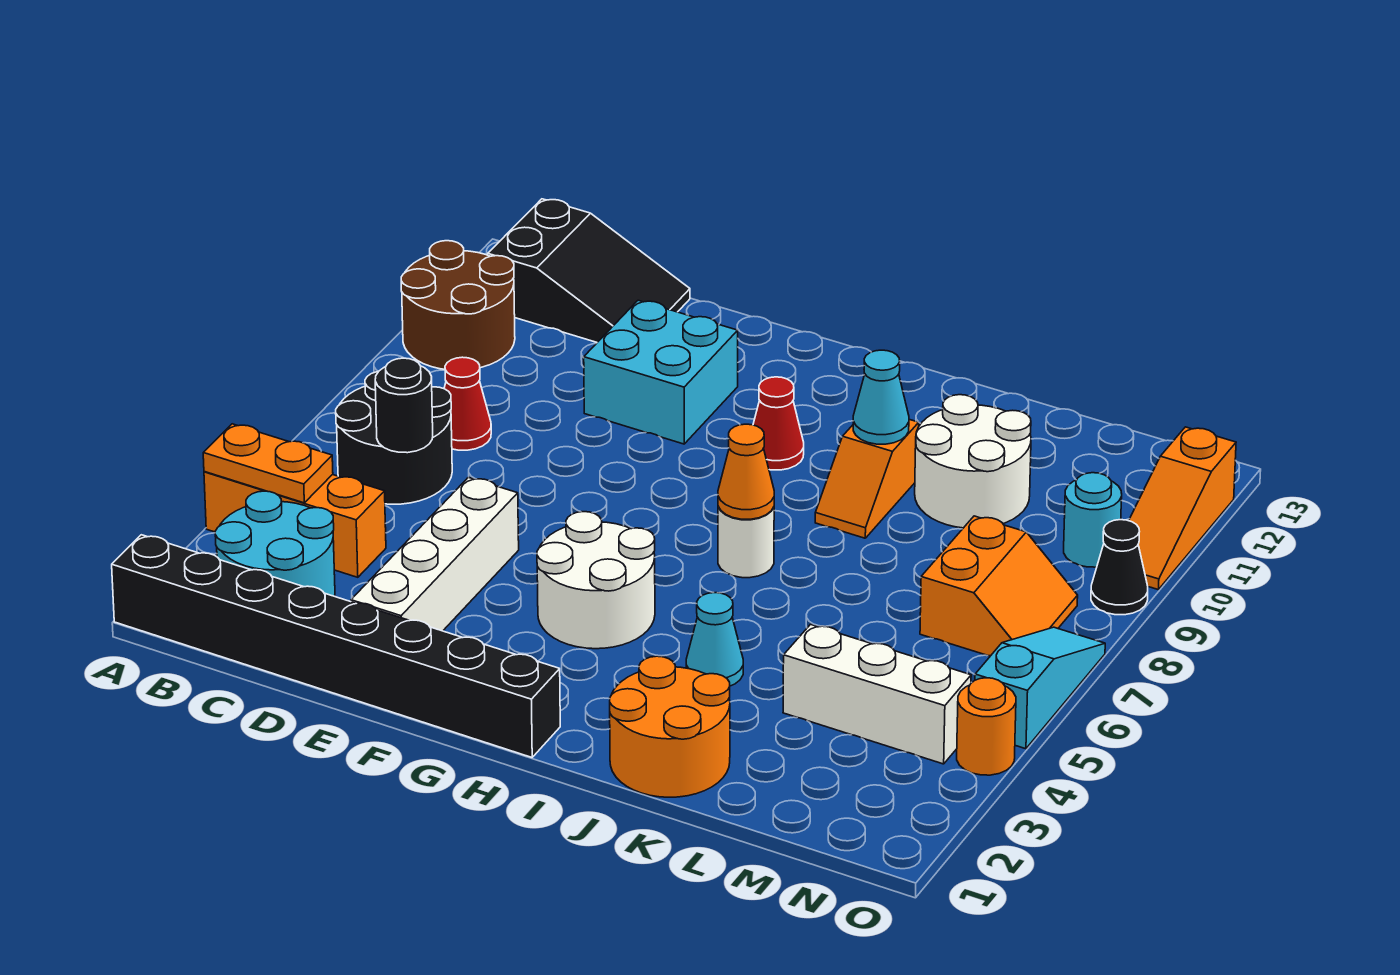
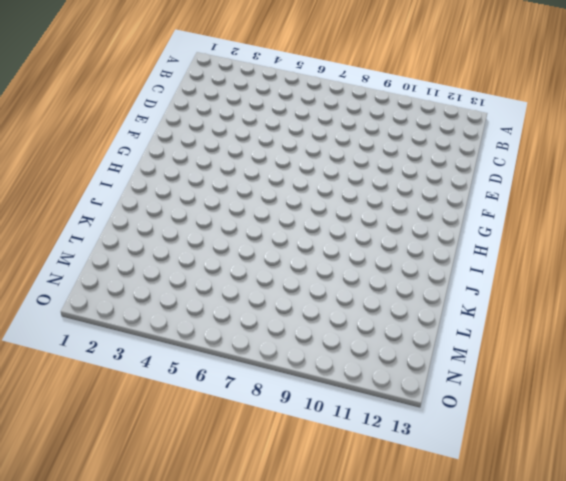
none -> black brick A1:H1 level 1
none -> orange brick A4:C4 level 1
none -> brown round brick A10:B11 level 1

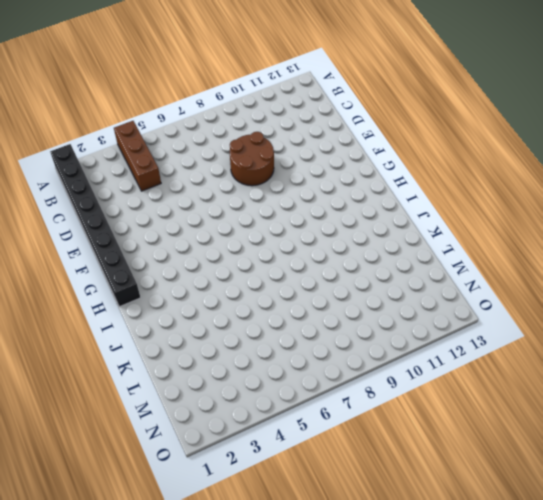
brown brick A4:C4 level 1 -> orange brick A4:C4 level 1
brown round brick D8:E9 level 1 -> brown round brick A10:B11 level 1
none -> cyan round brick B2:C3 level 1
none -> black round brick B6:C7 level 1
none -> black slope B12:D13 level 1 top B

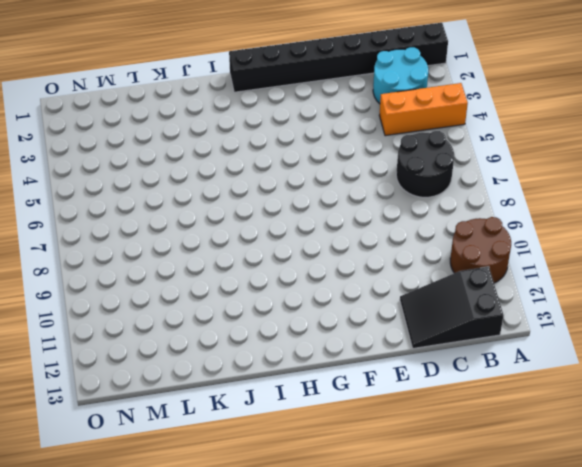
none -> red cone C8 level 1
none -> white brick E2:E5 level 1
none -> cyan brick E10:F11 level 1

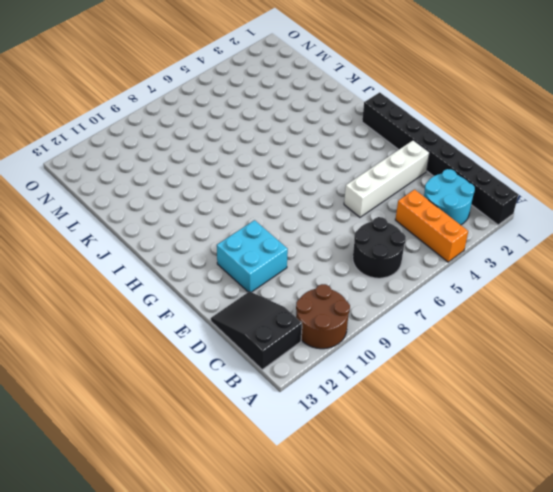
none -> red cone C8 level 1
none -> white round brick G4:H5 level 1
none -> red cone H10 level 1

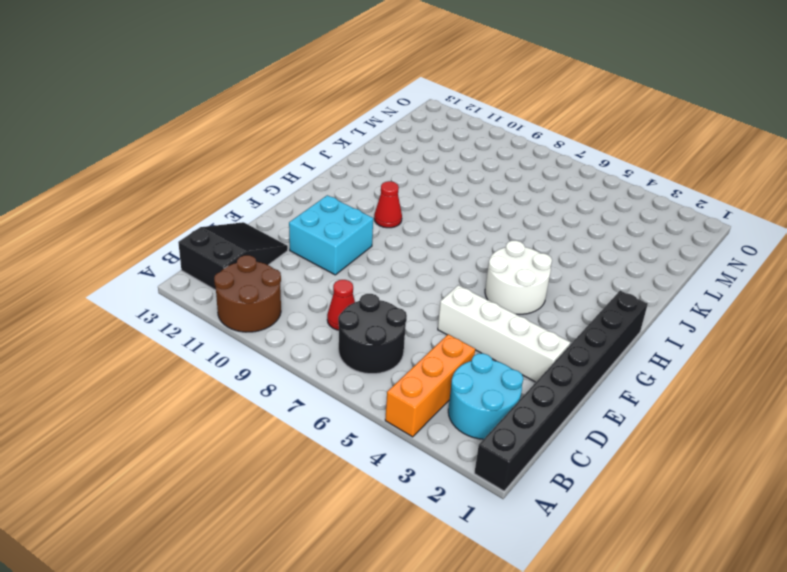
none -> white round brick I7 level 1
none -> orange round brick J1:K2 level 1
none -> cyan cone J4 level 1

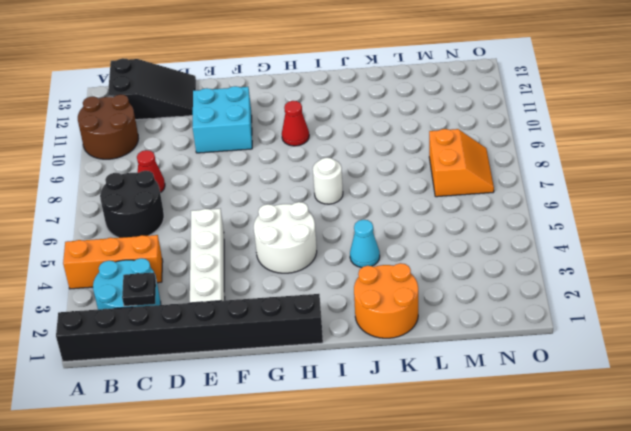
black plate C2 level 2 -> none
none -> orange slope J9:J10 level 1 top 10
none -> white round brick K10:L11 level 1
none -> white brick L4:N4 level 1

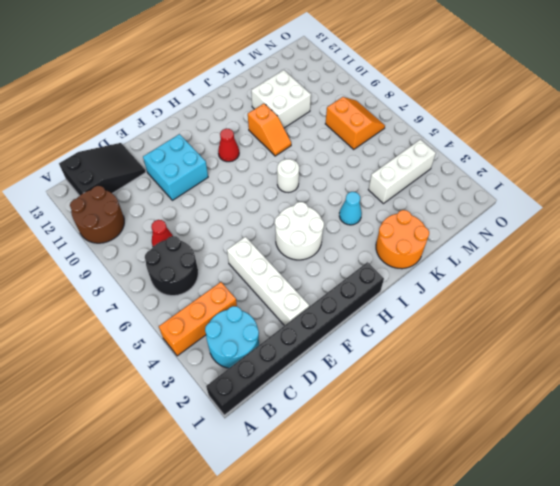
white brick K10:L11 level 1 -> white round brick K10:L11 level 1
none -> cyan round brick N10 level 1
none -> orange round brick O4 level 1
none -> cyan slope O5:O7 level 1 top 5

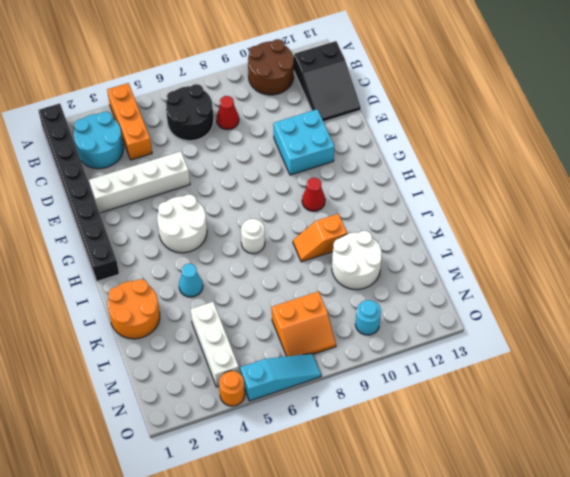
none -> black cone O9 level 1
none -> orange slope O10:O12 level 1 top 12
none -> orange plate A4:B4 level 2

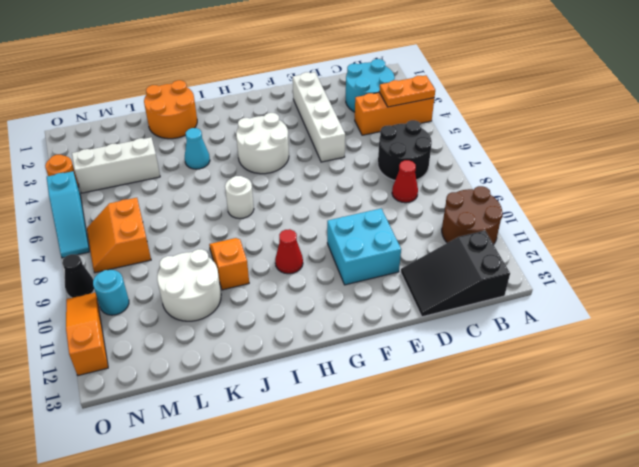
none -> black brick A1:H1 level 1
none -> black round brick C6 level 2
none -> orange cone I7 level 2

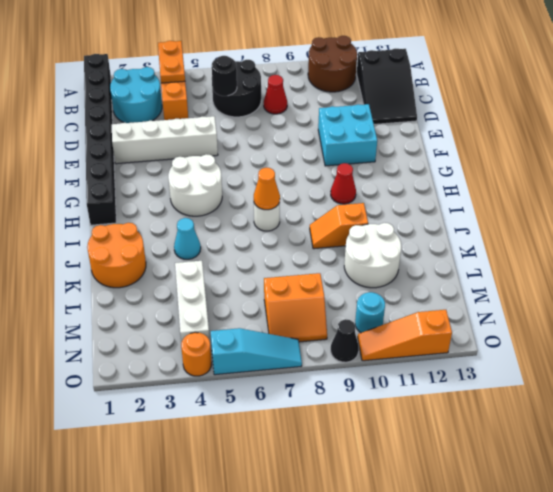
none -> cyan cone J10 level 2

